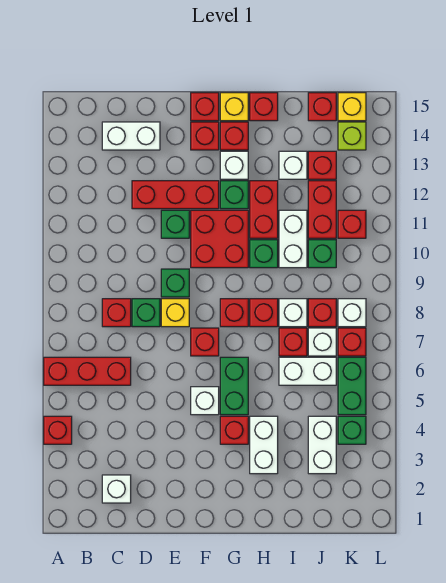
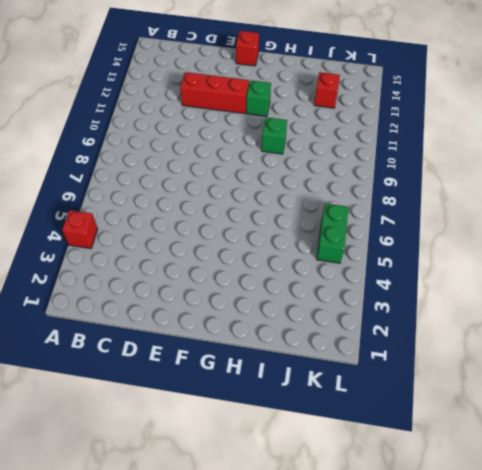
none -> red brick A6:C6 level 1
none -> white brick C2 level 1
none -> red brick C8 level 1
none -> white brick C14:D14 level 1

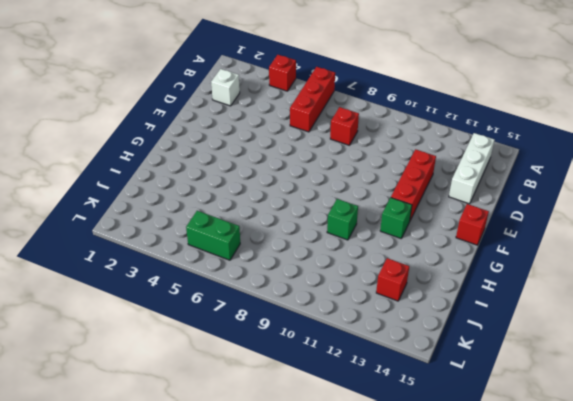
white brick B14:D14 level 1 -> white brick C14:D14 level 1
none -> green brick D8 level 1
none -> yellow brick E8 level 1
none -> green brick E9 level 1
none -> green brick E11 level 1

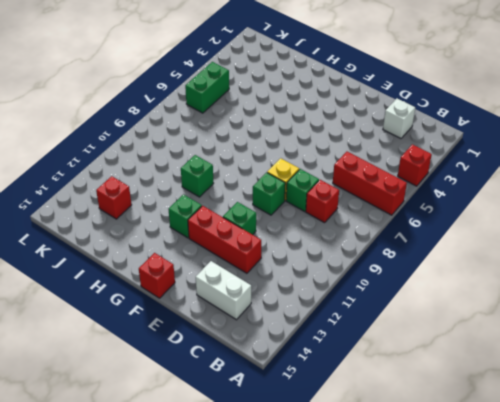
none -> white brick F5 level 1
none -> red brick F7 level 1
none -> red brick F10:G11 level 1
none -> red brick F14 level 1

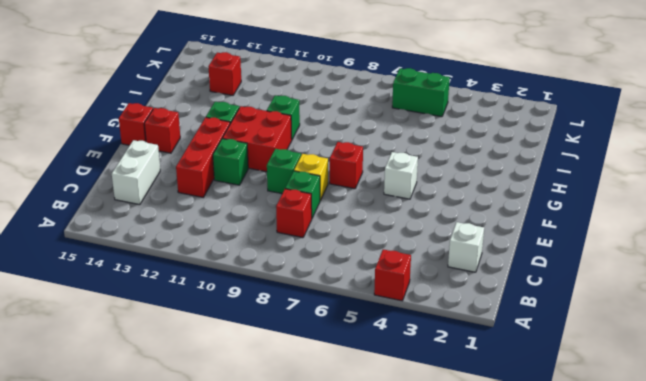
none -> red brick A6:C6 level 1
none -> red brick G4 level 1
none -> green brick G5:G6 level 1
none -> red brick G8 level 1

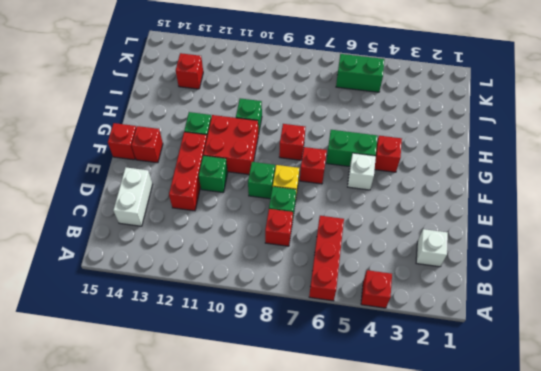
none -> white brick G13 level 1
none -> red brick G14 level 1
none -> yellow brick G15 level 1
none -> white brick H3:H4 level 1

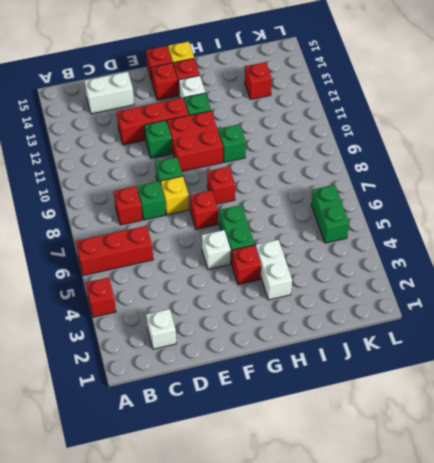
none -> red brick H8 level 1
none -> red brick H11:H12 level 1
none -> red brick H15 level 1
none -> white brick I6:J6 level 1

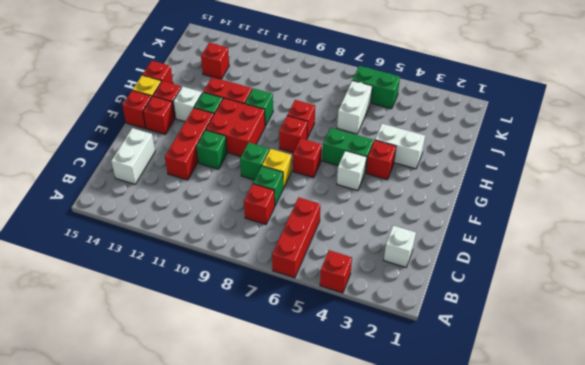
none -> red brick I7 level 1
none -> white brick I8 level 1
none -> white brick I10:I11 level 1
none -> white brick I13 level 1

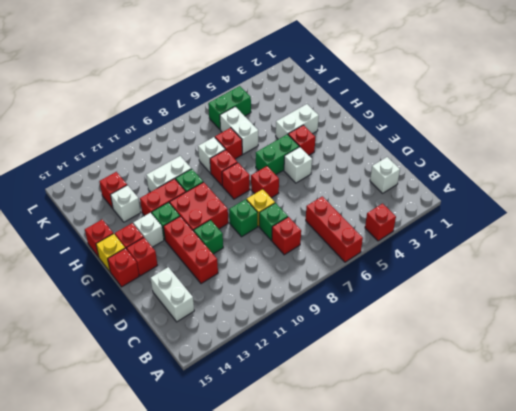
none -> white brick J3:J4 level 1
none -> white brick J7 level 1
none -> red brick J8 level 1
none -> green brick J10 level 1

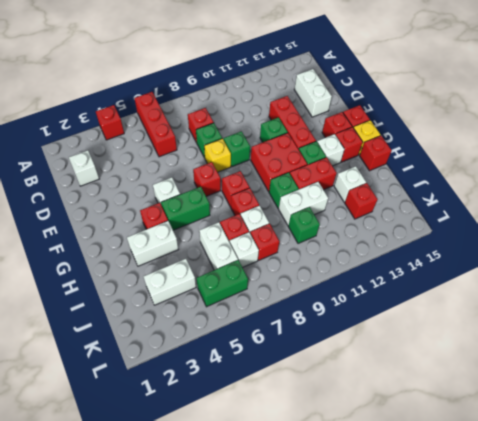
none -> red brick J11:J12 level 1
none -> red brick J15 level 1
none -> green brick K4 level 1
none -> red brick K7 level 1

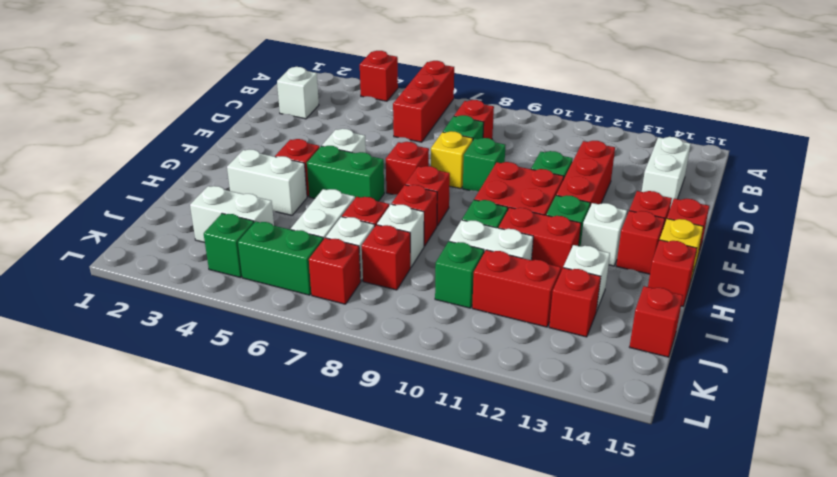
none -> white brick K8 level 1
none -> red brick K11 level 1
none -> lime brick K14 level 1
none -> yellow brick K15 level 1

